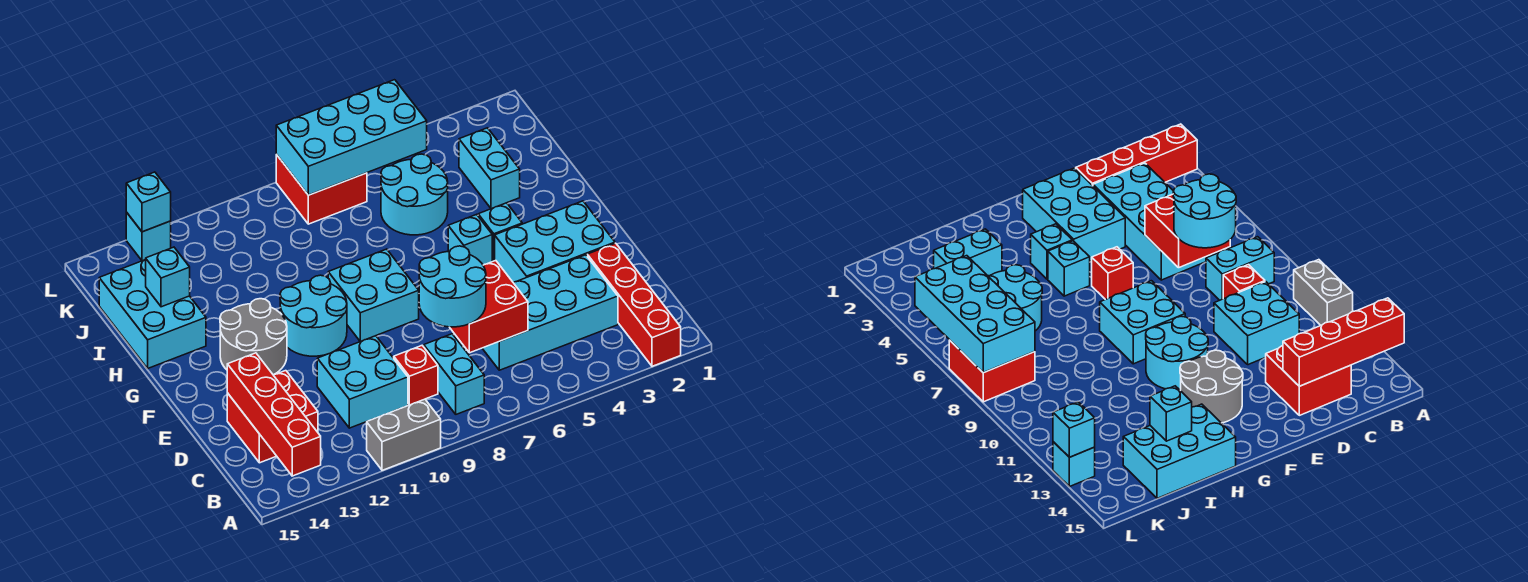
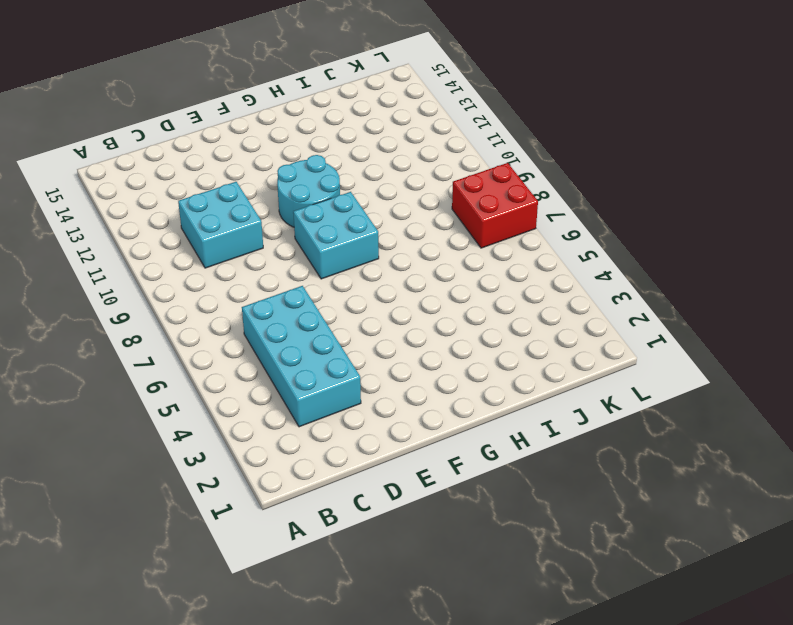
none -> red brick A2:D2 level 1
none -> grey brick A10:A11 level 1
none -> cyan brick B8:C8 level 1

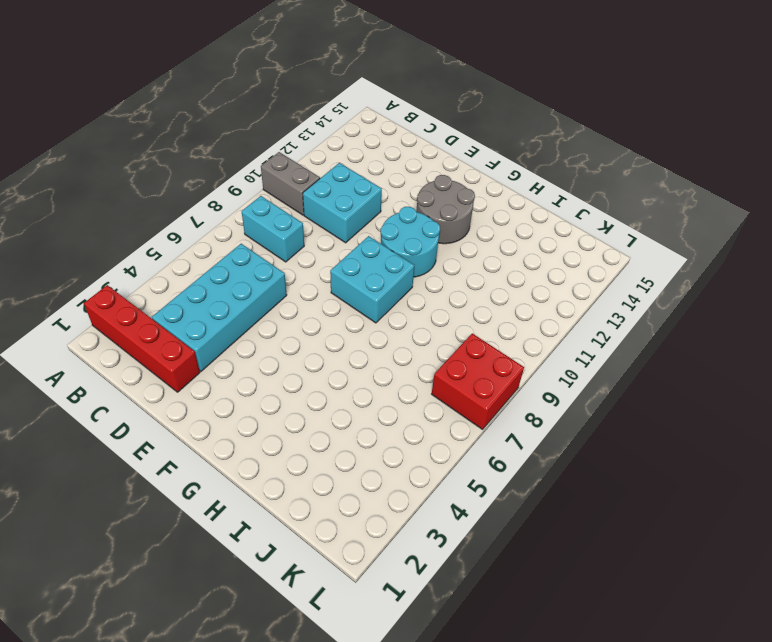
grey brick A10:B10 level 1 -> grey brick A10:A11 level 1
none -> red brick C9 level 1
none -> red brick C13:D14 level 1
none -> cyan brick E2:F4 level 1

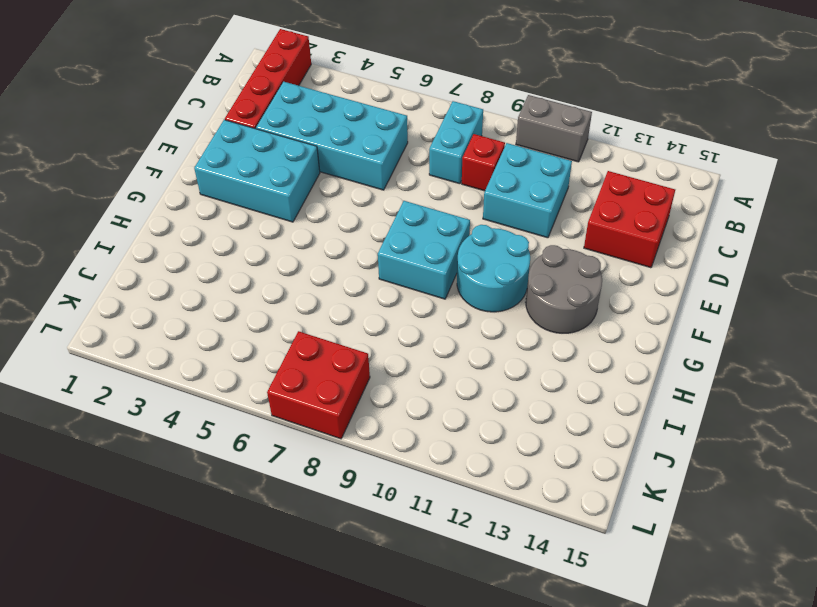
none -> red brick F6 level 1
none -> cyan brick G4 level 1
none -> cyan brick G5 level 1

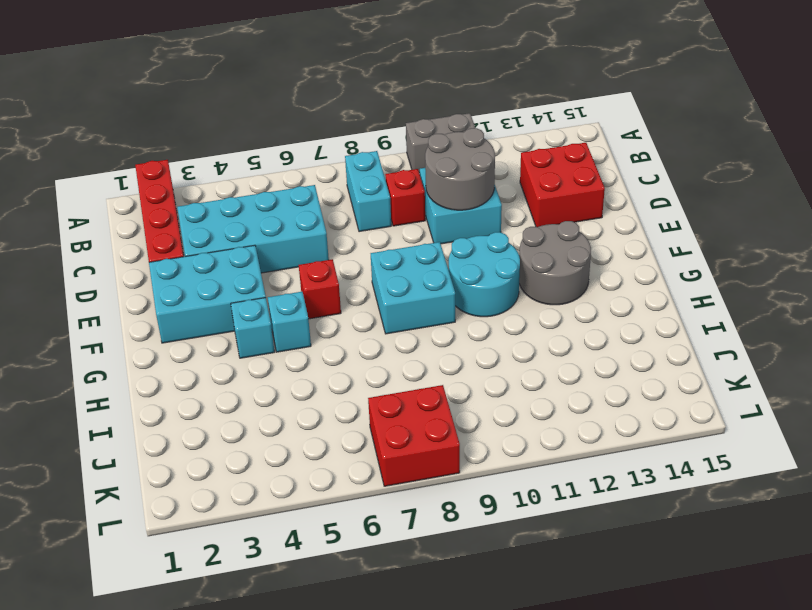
grey round brick C10:D11 level 2 -> none
none -> cyan brick H14:J15 level 1
none -> cyan brick I3:J3 level 1
none -> cyan round brick I5:J6 level 1

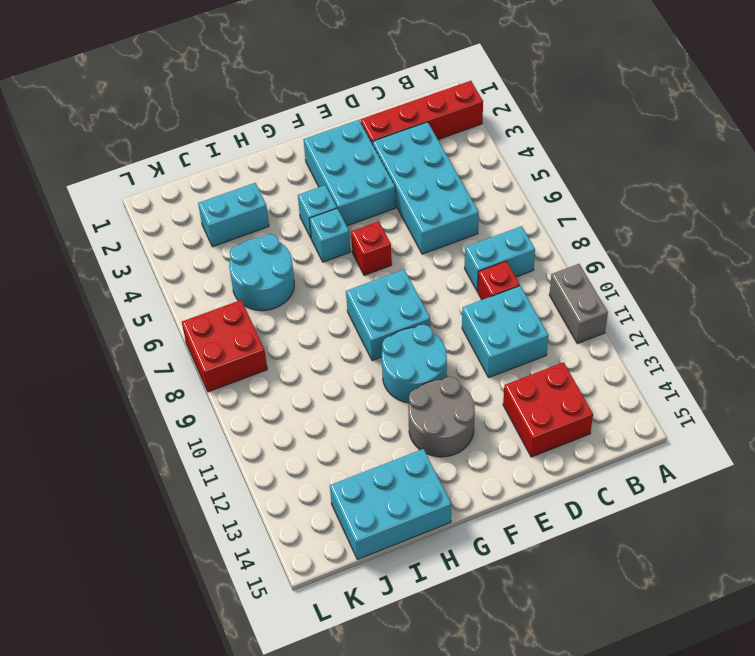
none -> cyan brick L13 level 1
none -> red brick A14:D14 level 2
none -> red brick C6:D7 level 2

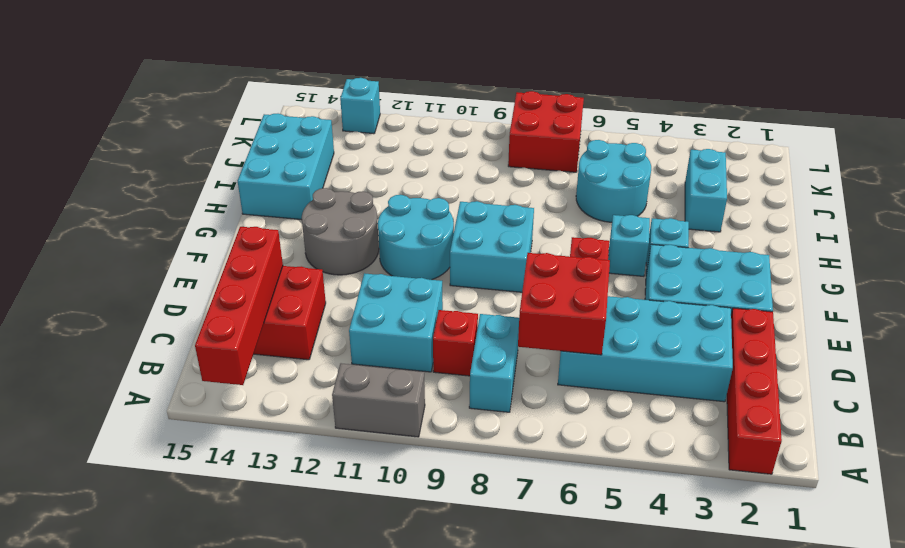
none -> cyan brick I14 level 2
none -> cyan brick K5:L8 level 2
none -> cyan brick L13 level 2

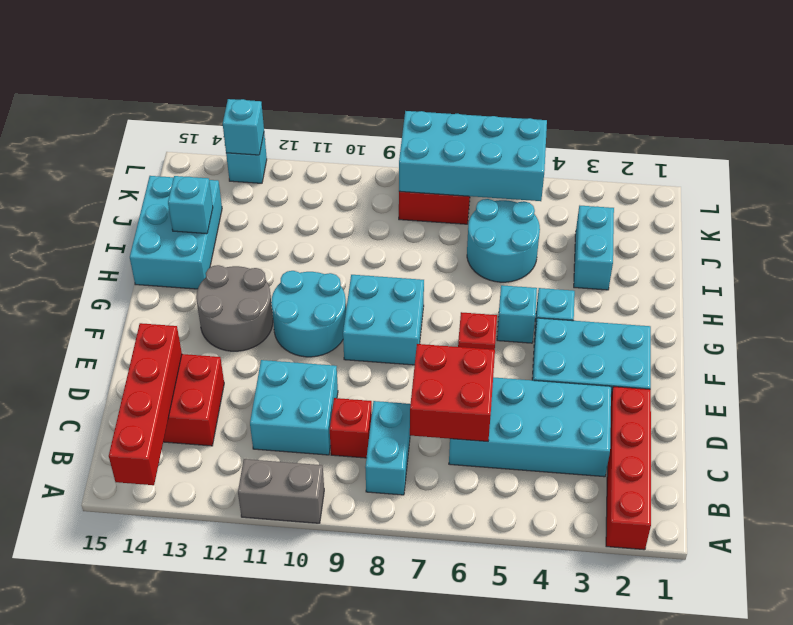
none -> cyan round brick C7:D8 level 3

